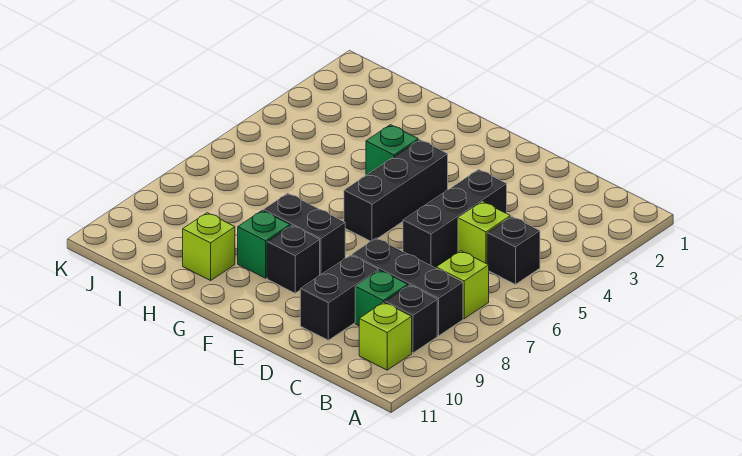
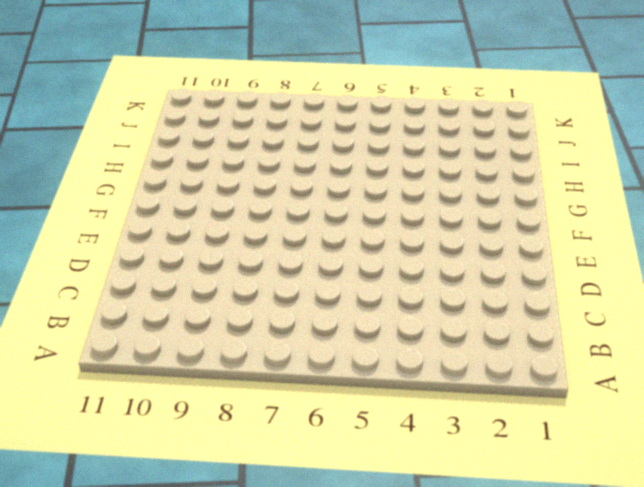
none -> black brick B5 level 1
none -> lime brick B7 level 1
none -> black brick B8:D8 level 1

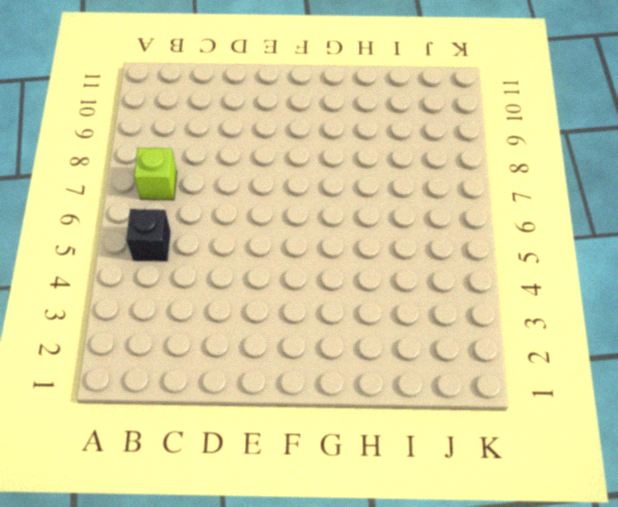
none -> black brick B8:D8 level 1
none -> black brick B9 level 1
none -> lime brick B10 level 1

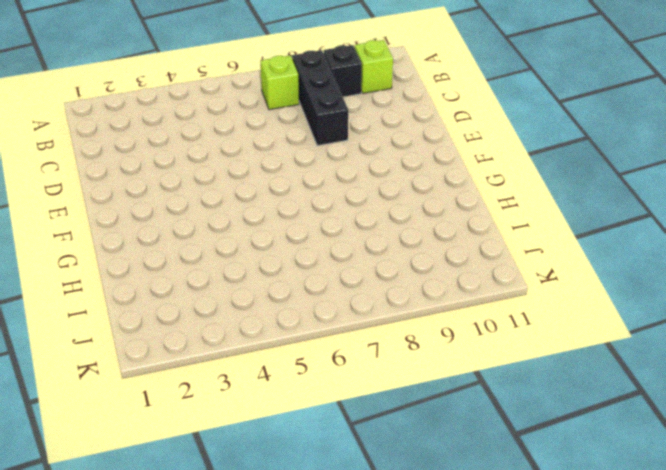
none -> black brick B5 level 1
none -> lime brick C5 level 1
none -> green brick C9 level 1

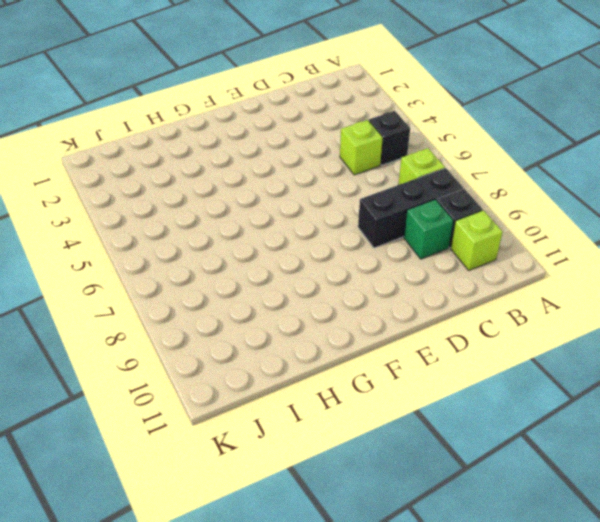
none -> black brick D4:D6 level 1
none -> black brick D9:D10 level 1
none -> black brick F4:F6 level 1

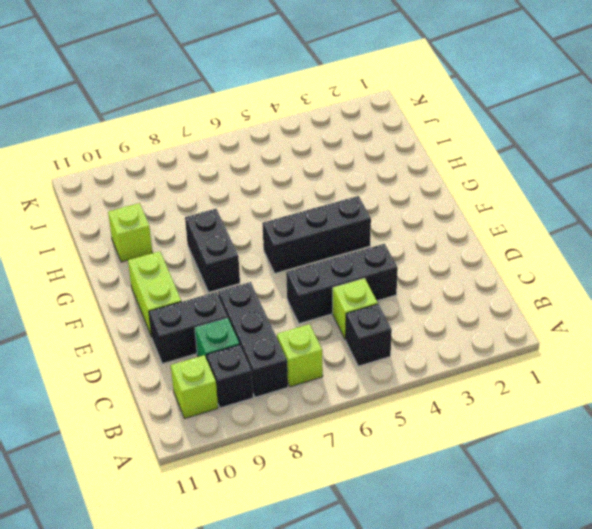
lime brick E10:F10 level 1 -> none
none -> black brick F9 level 1
none -> green brick G4 level 1
none -> green brick G9 level 1

